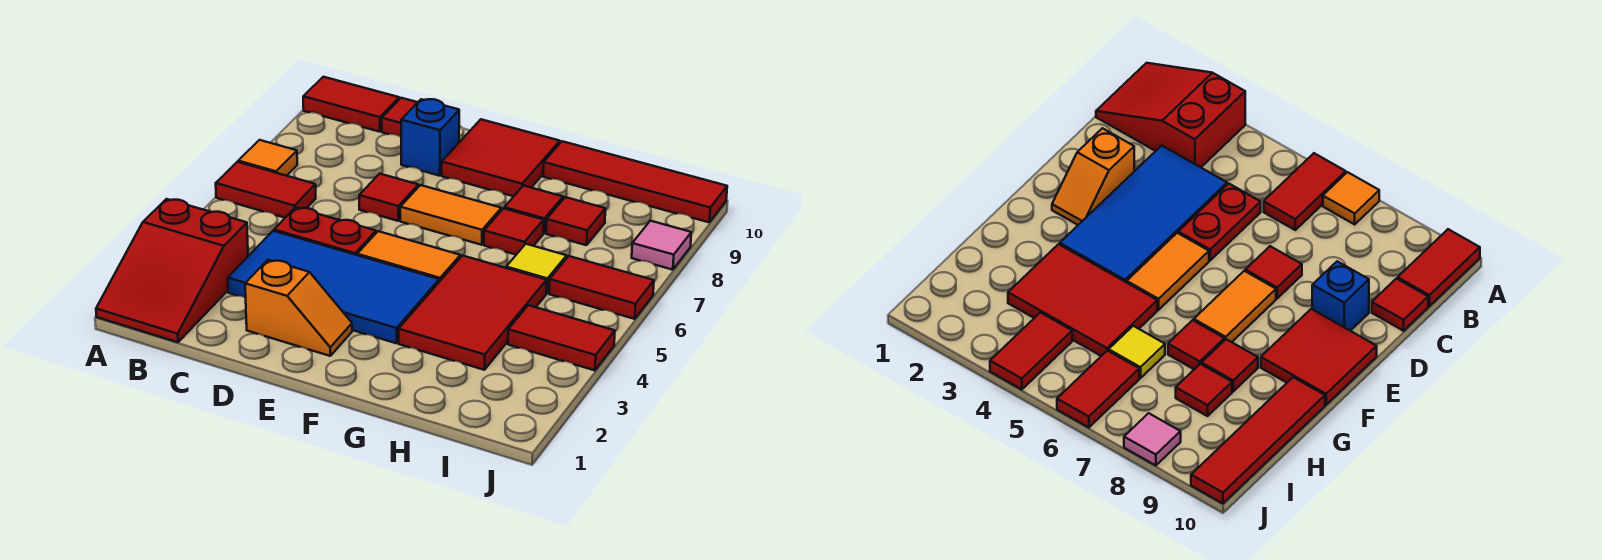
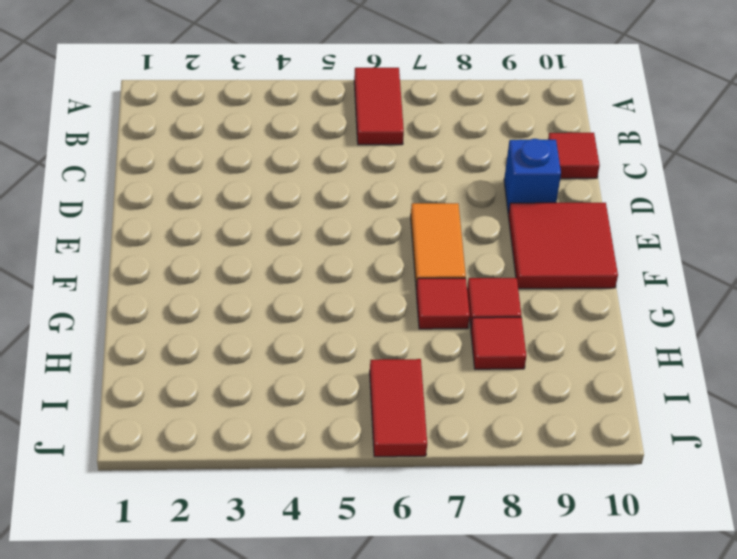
none -> red slope A1:B3 level 1 top 3
none -> orange tile A7 level 1
none -> red tile A10:B10 level 1

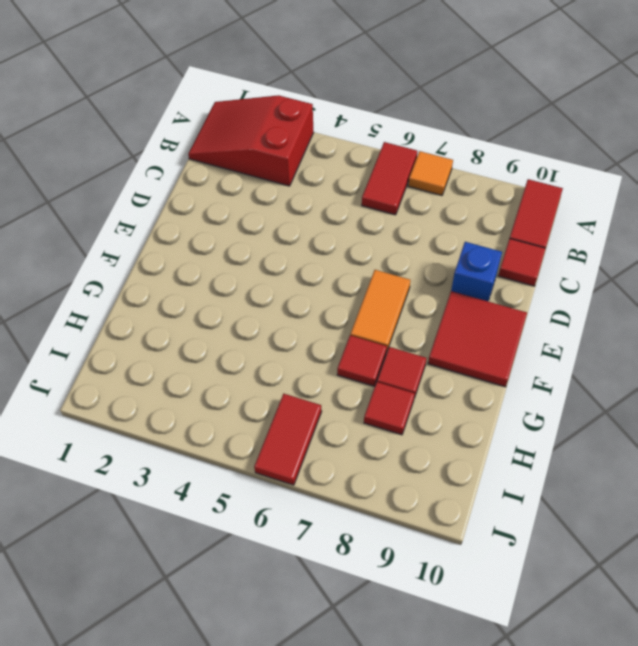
none -> blue tile C3:F4 level 1
none -> red plate C5:D5 level 1
none -> orange slope D2:E2 level 1 top D

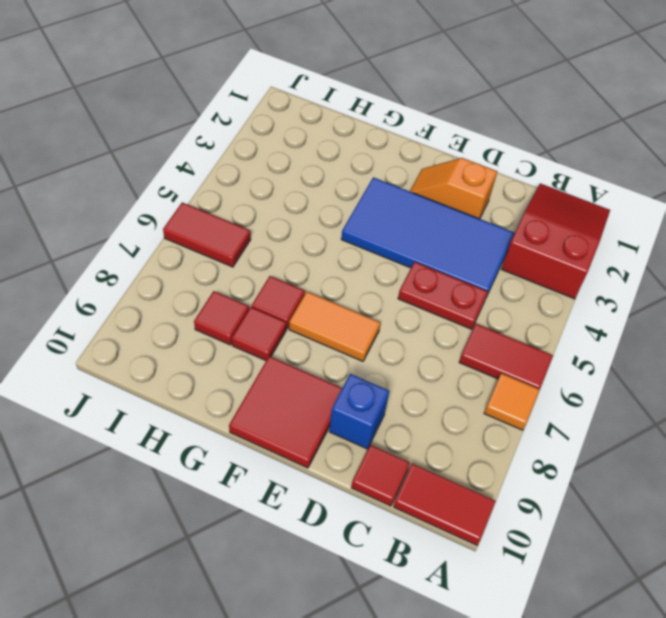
none -> red tile D7 level 1
none -> orange tile E5:F5 level 1
none -> red tile G3:H5 level 1

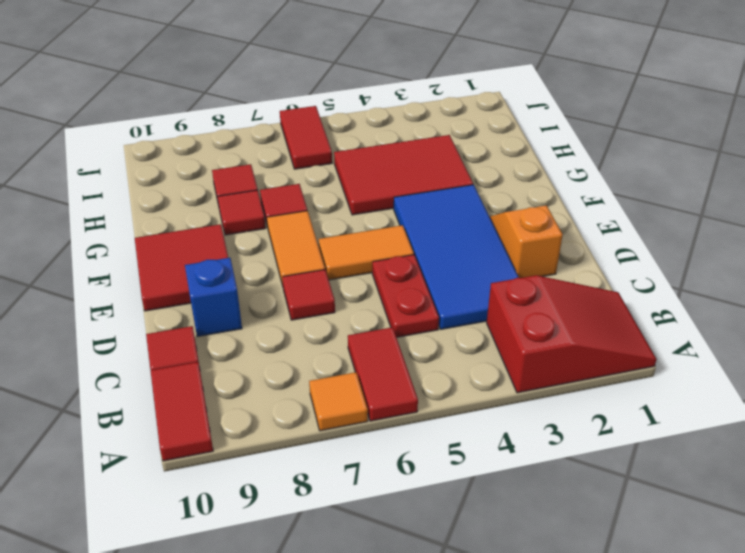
orange tile E5:E6 level 1 -> orange tile E5:F5 level 1
none -> red tile G10:J10 level 1
none -> yellow tile H6 level 1
none -> red tile I4:J4 level 1

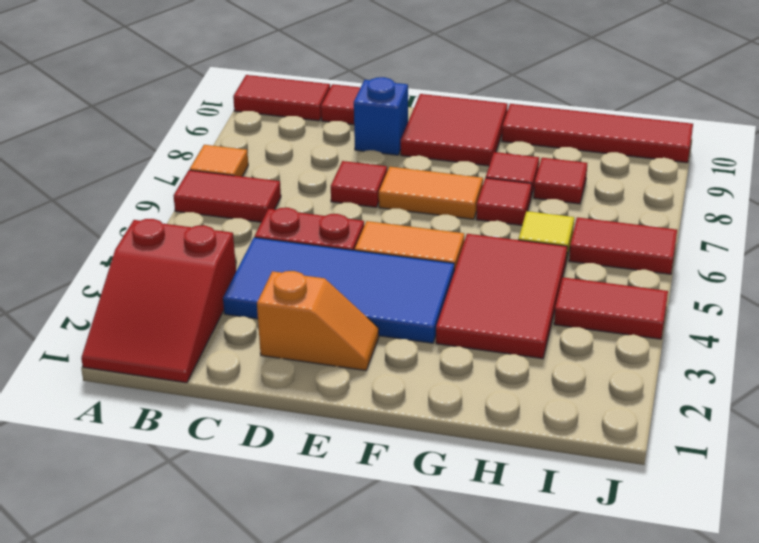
none -> pink tile J8 level 1

